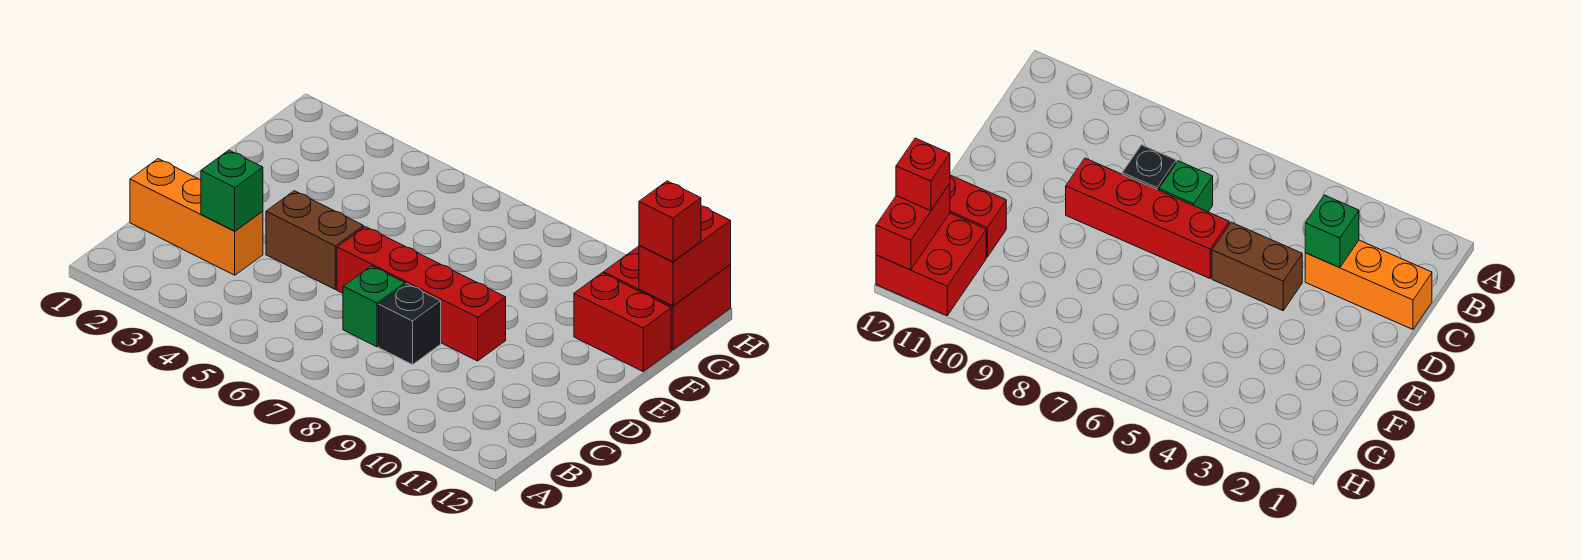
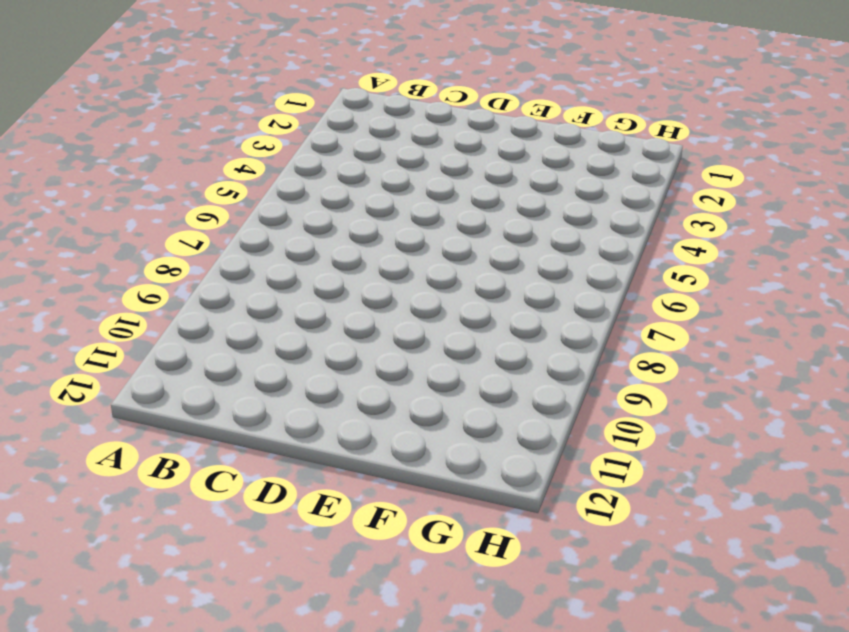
none -> orange brick C1:C3 level 1
none -> green brick C7 level 1

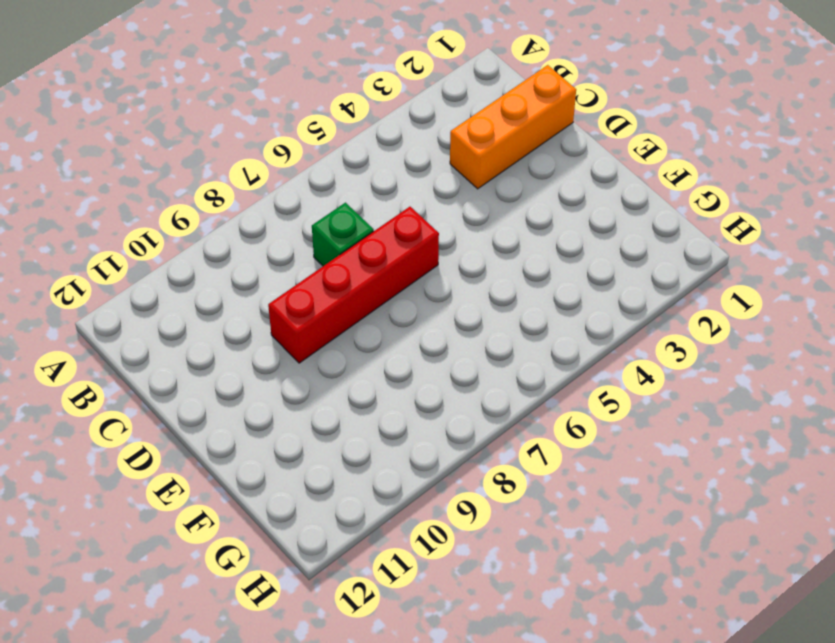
none -> black brick C8 level 1
none -> brown brick D4:D5 level 1

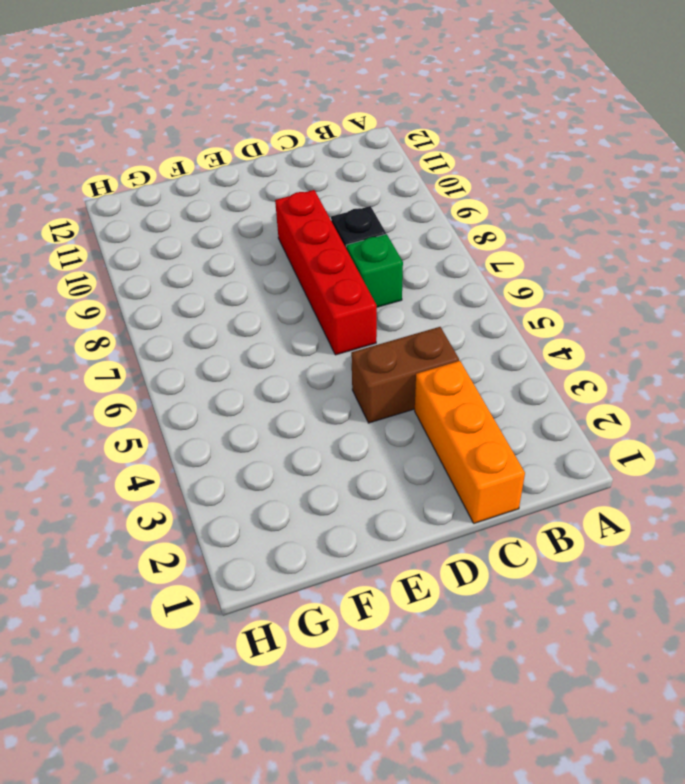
brown brick C4:D4 level 1 -> brown brick D4:D5 level 1
none -> red brick F11:F12 level 1
none -> red brick G11:H12 level 1

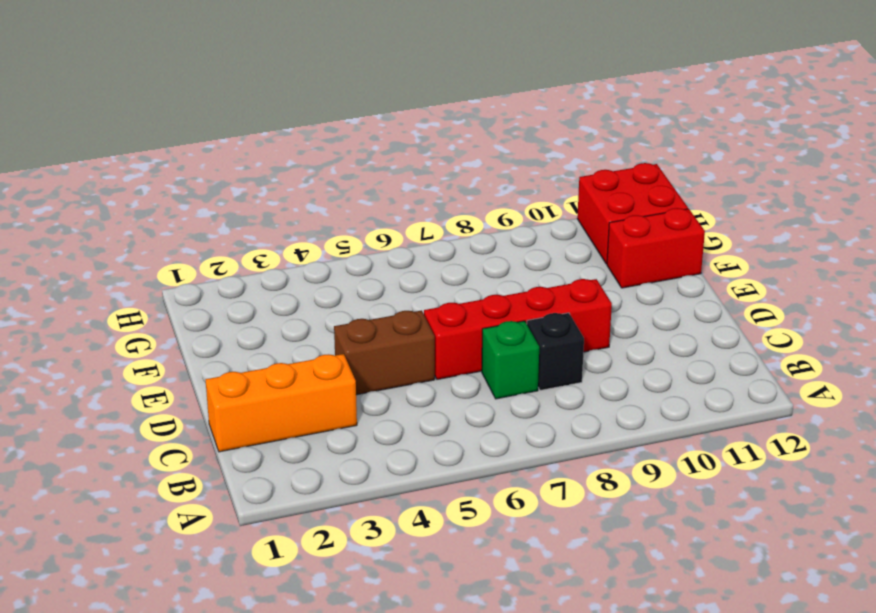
none -> green brick C3 level 2
none -> red brick G12:H12 level 2

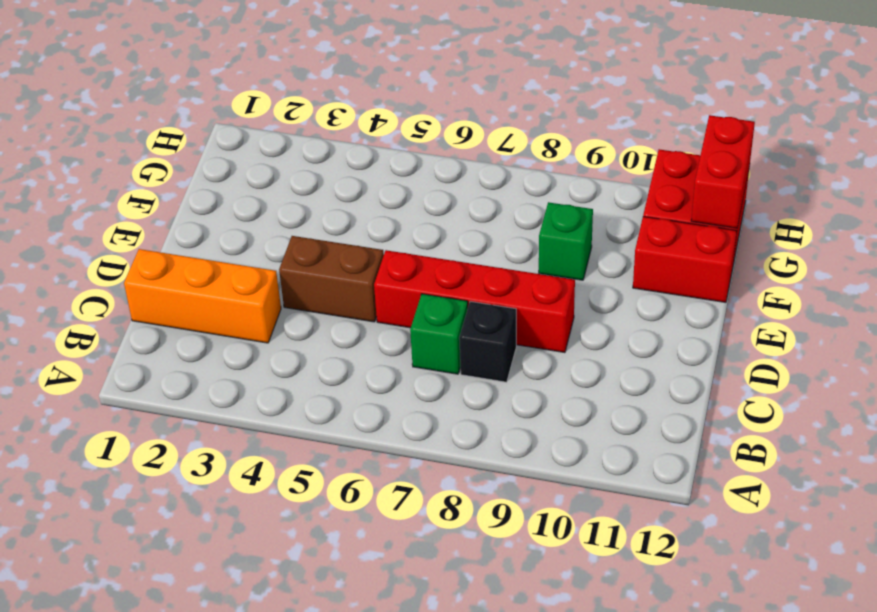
green brick F9 level 1 -> green brick C3 level 2
none -> red brick G12 level 3

